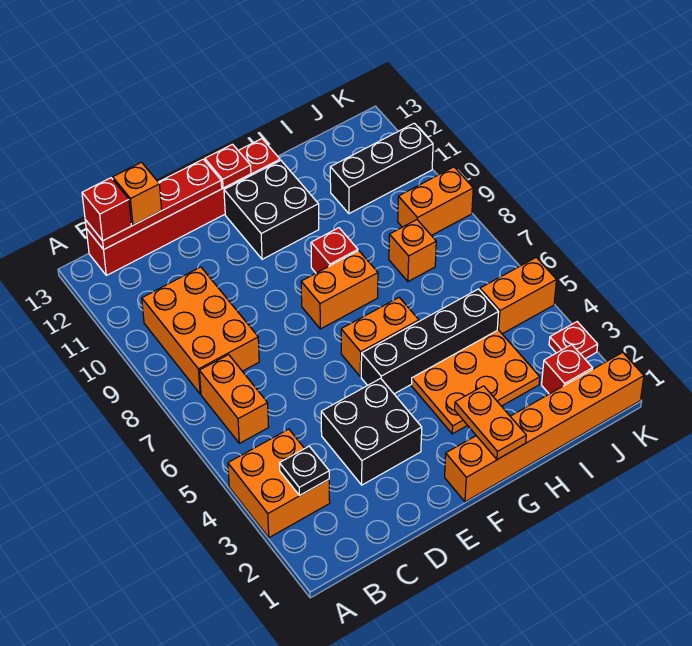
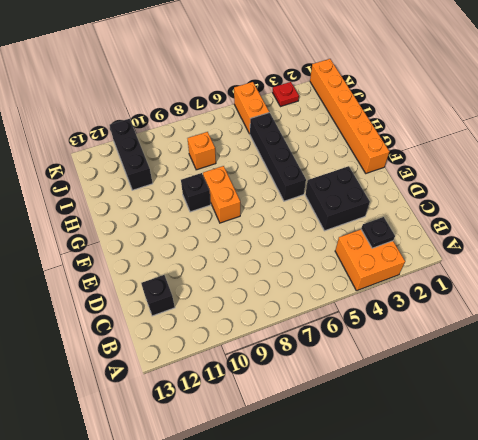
black brick C12 level 1 -> none
black brick G9 level 1 -> red brick G9 level 1
none -> orange brick B6:B7 level 1
none -> orange brick B8:C10 level 1
none -> red brick B13:G13 level 1

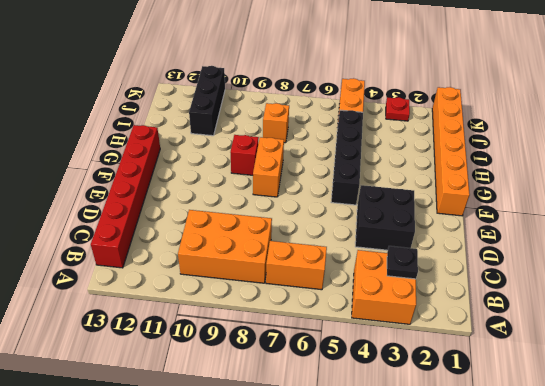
none -> orange brick F6:G6 level 1
none -> black brick F11:G12 level 1
none -> orange plate G3:I4 level 1

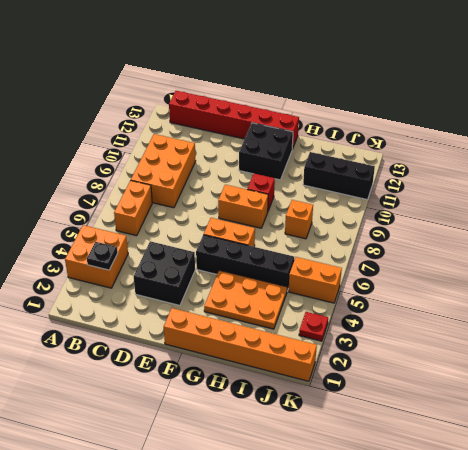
none -> red brick J2 level 1
none -> orange brick J9:K9 level 1
none -> red plate B13:E13 level 2

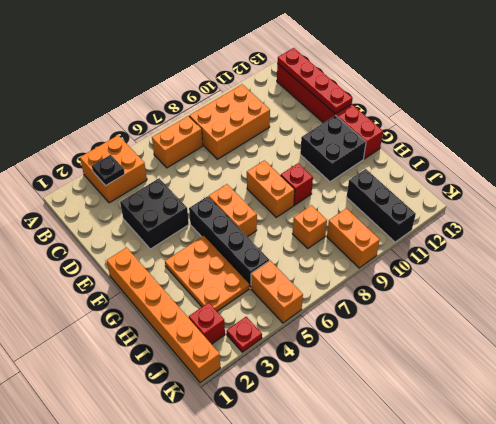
none -> red plate F13 level 2
none -> orange plate G1:G2 level 2
none -> red brick B13 level 3

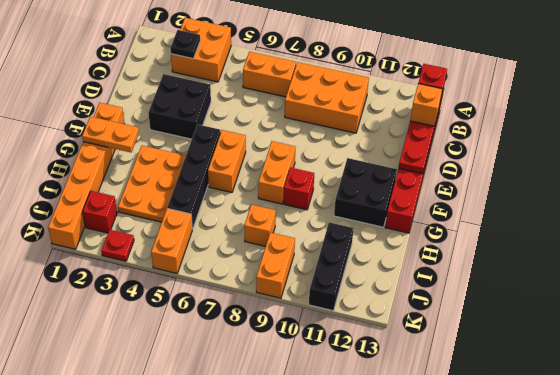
none -> red plate F13 level 2

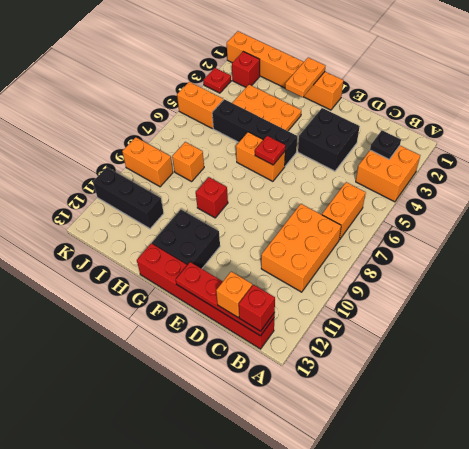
red plate F6 level 2 -> red plate F13 level 2
none -> orange brick F8:G8 level 1

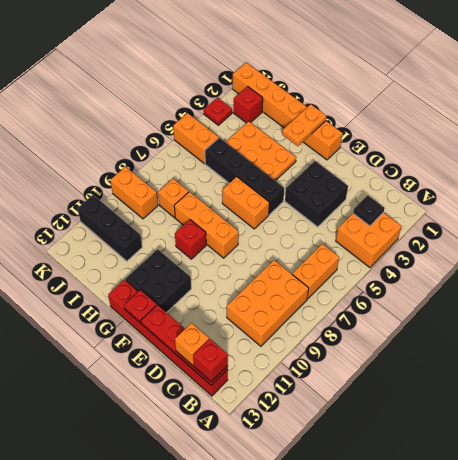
orange brick F8:H8 level 1 -> orange brick F8:G8 level 1

